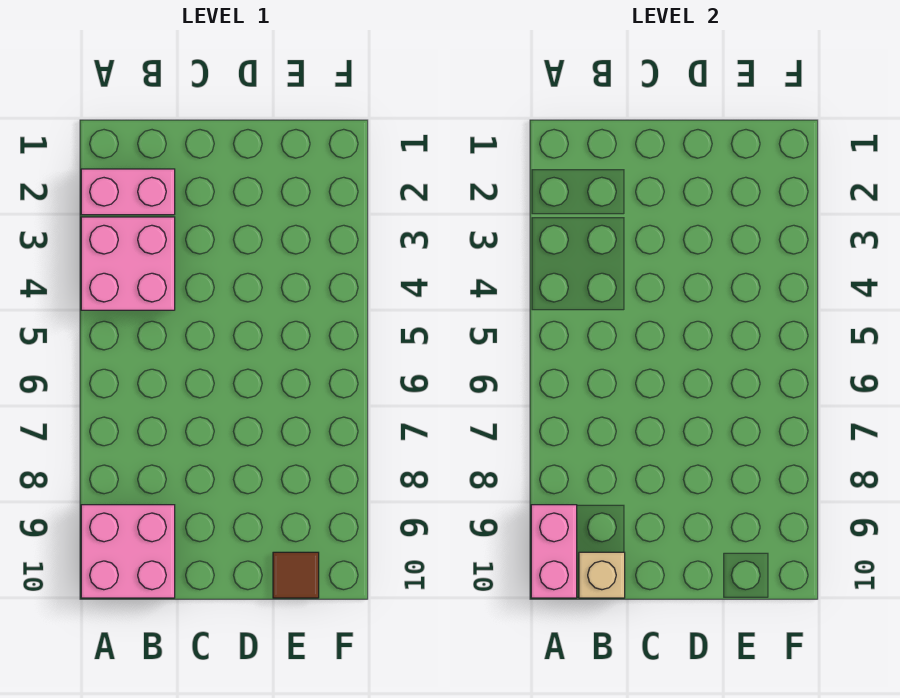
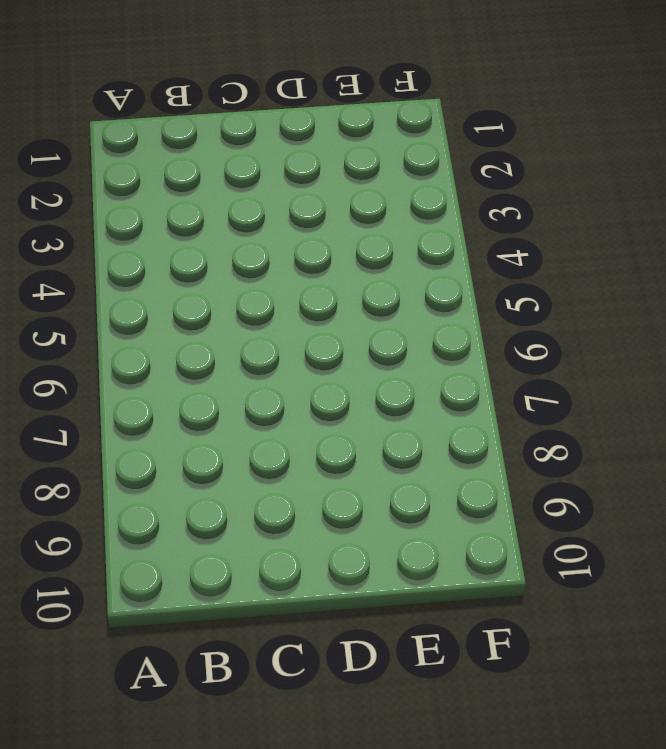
none -> pink brick A2:B2 level 1
none -> pink brick A3:B4 level 1

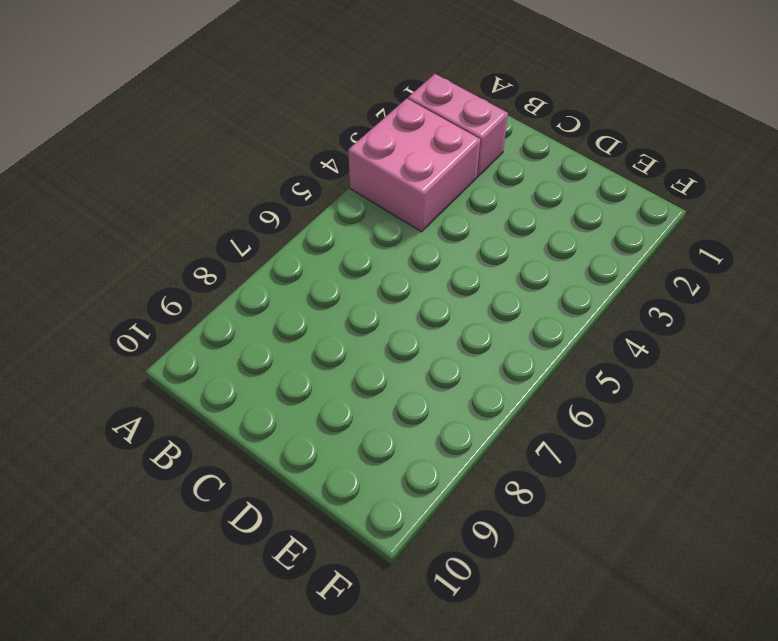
none -> pink brick A9:B10 level 1
none -> brown tile E10 level 1

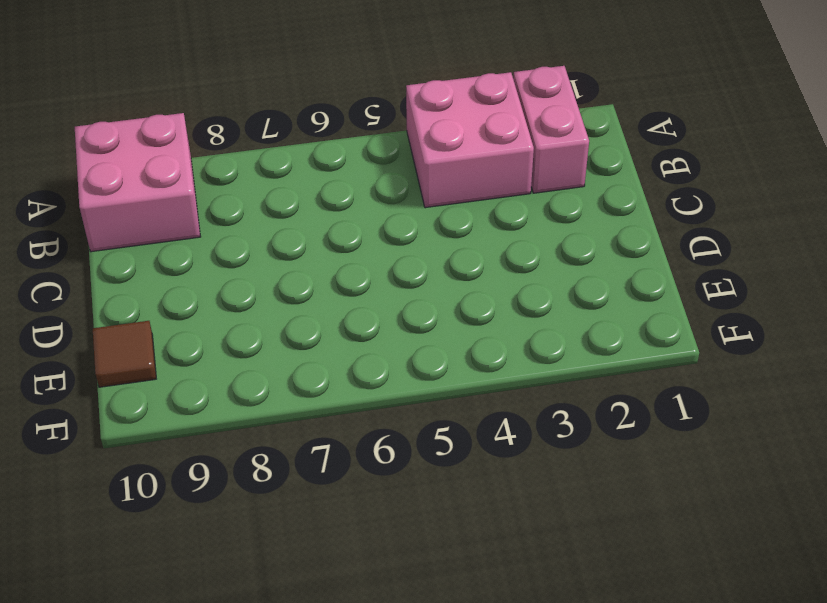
none -> pink brick A9:A10 level 2
none -> tan brick B10 level 2

